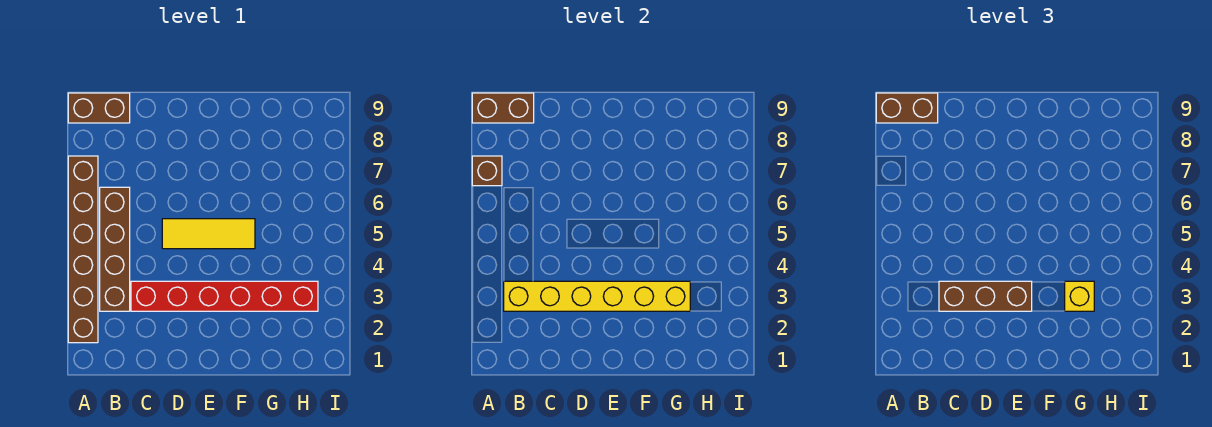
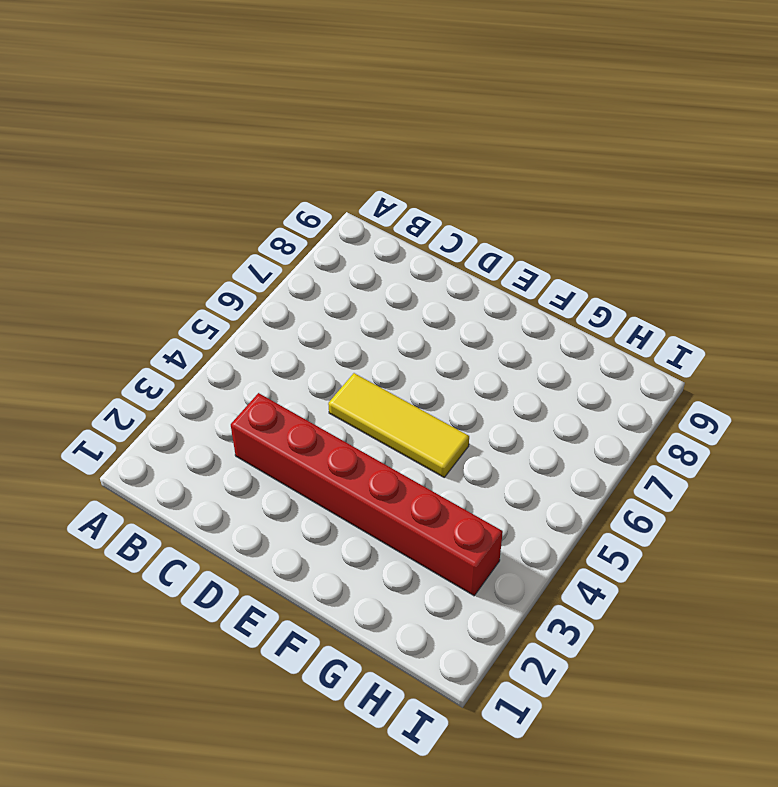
none -> brown brick A2:A7 level 1
none -> brown brick A9:B9 level 1

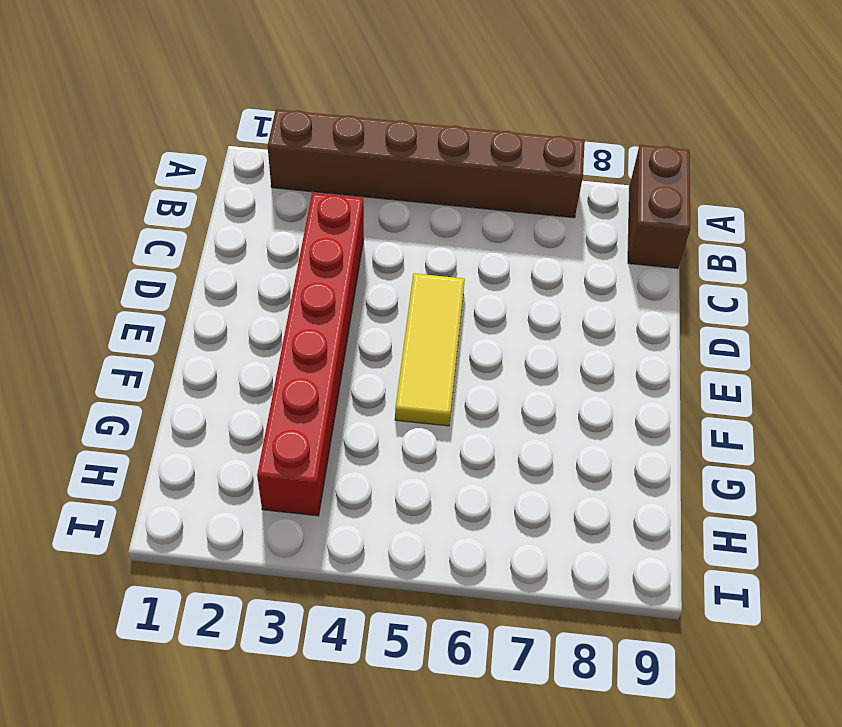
none -> brown brick B3:B6 level 1
none -> brown brick A7 level 2

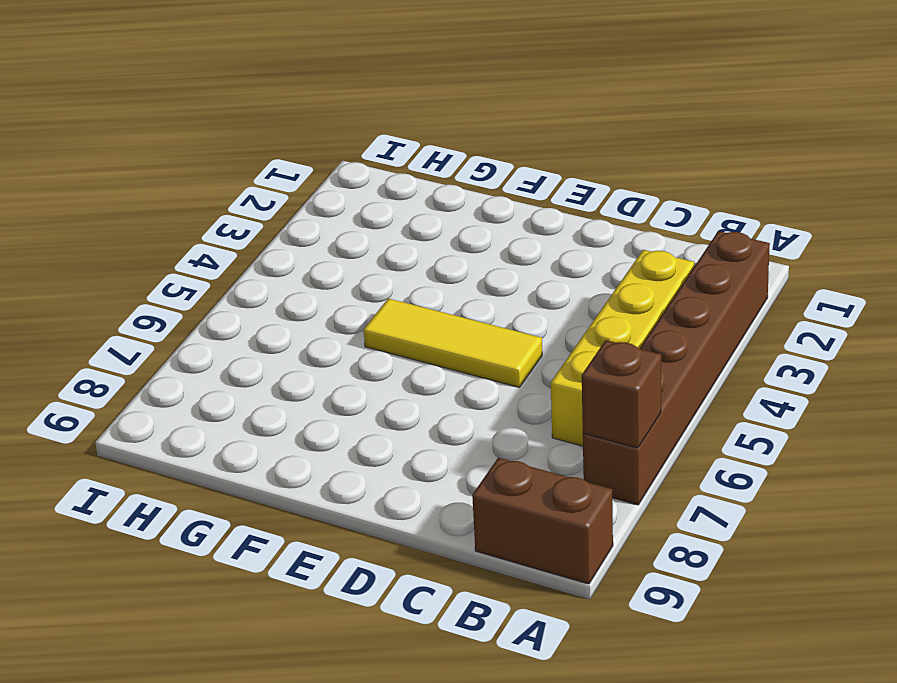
yellow brick B3:B6 level 1 -> brown brick B3:B6 level 1
none -> red brick C3:H3 level 1
none -> brown brick A9:B9 level 2

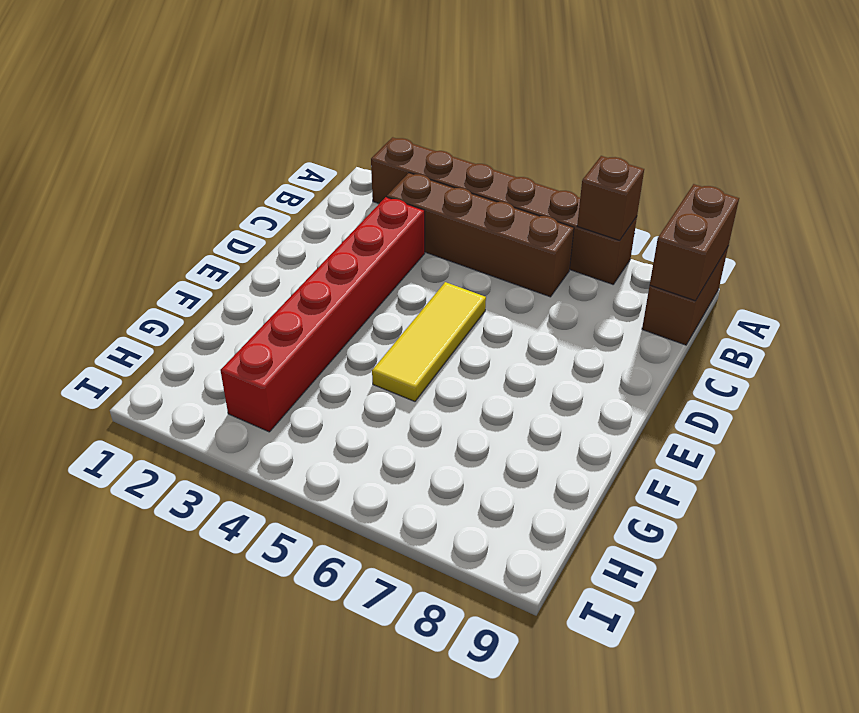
none -> yellow brick B3:G3 level 2
none -> brown brick A9:B9 level 3

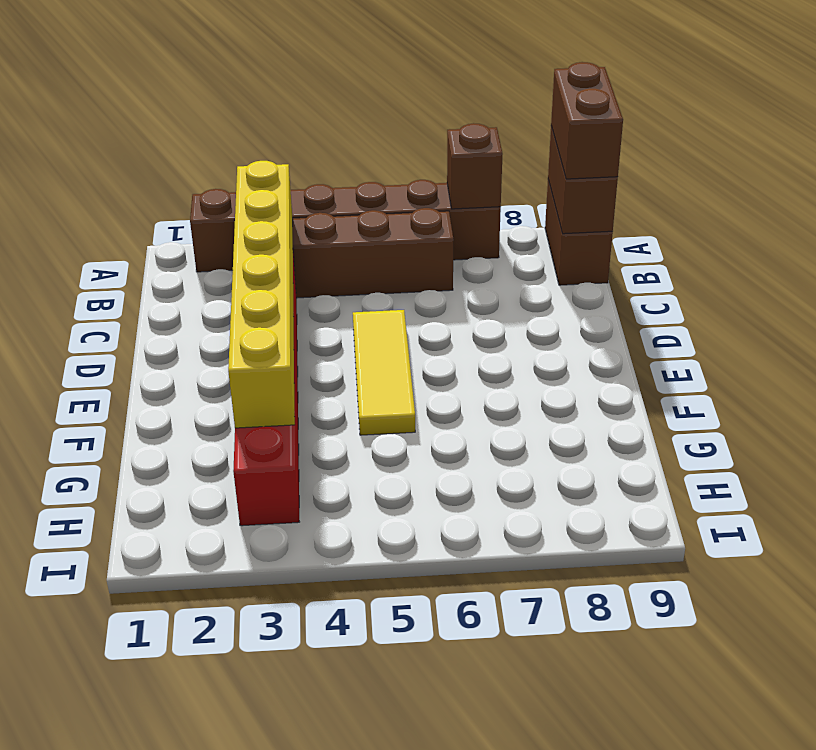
none -> brown brick C3:E3 level 3
none -> yellow brick G3 level 3

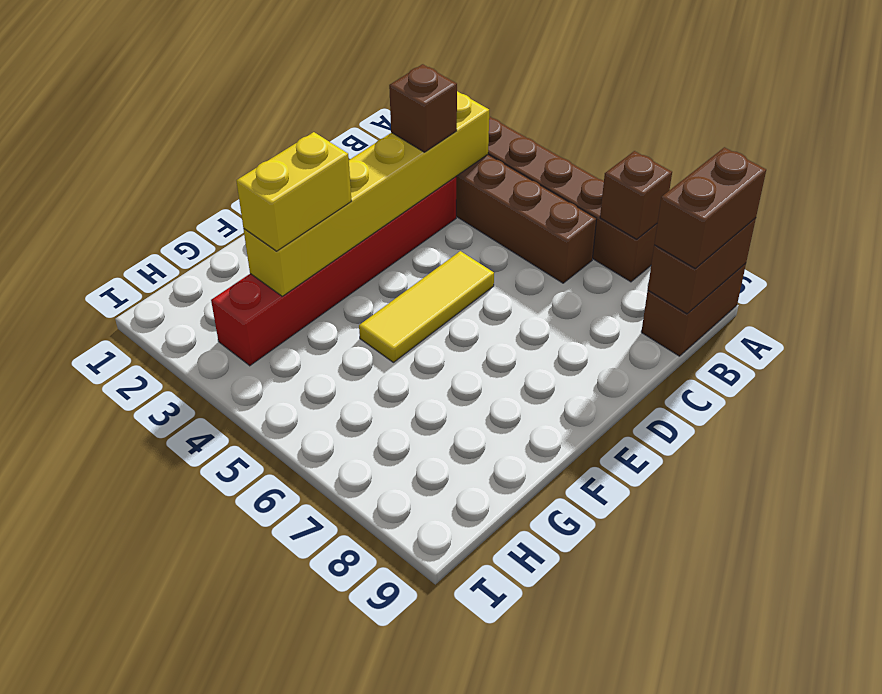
brown brick C3 level 3 -> brown brick C3:E3 level 3
yellow brick F3:G3 level 3 -> yellow brick G3 level 3

